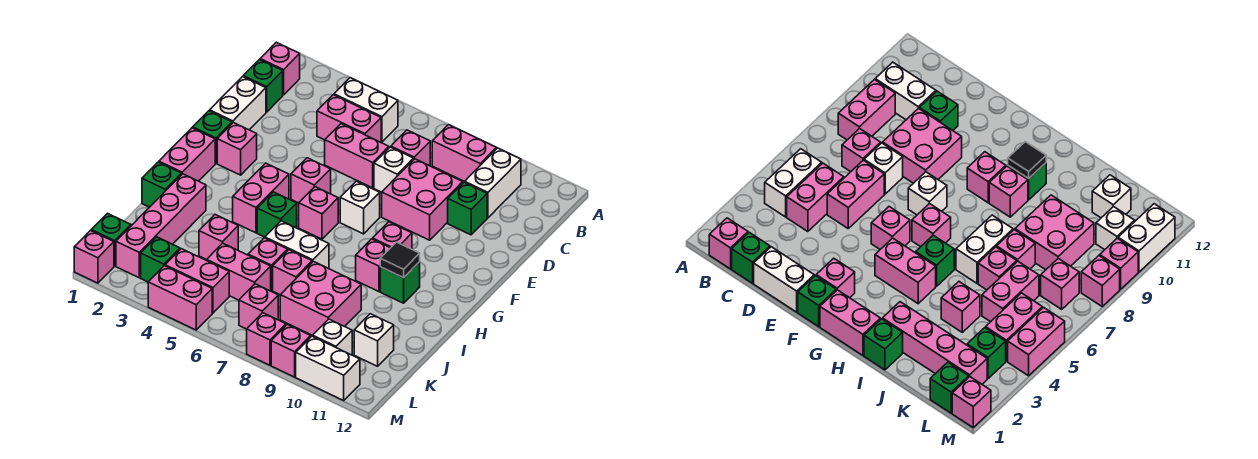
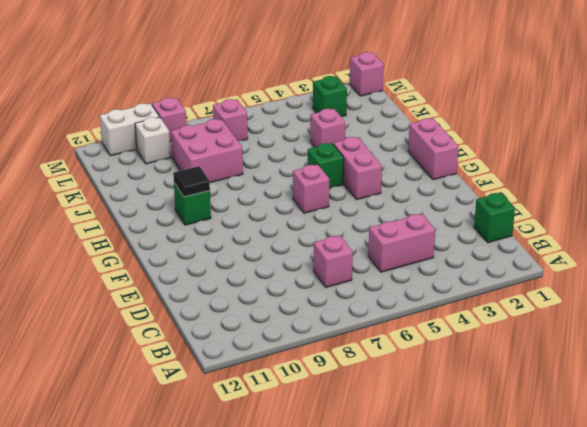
none -> pink brick B1 level 1
none -> white brick B4:B5 level 1
none -> pink brick B8:B9 level 1
none -> white brick B10:C10 level 1

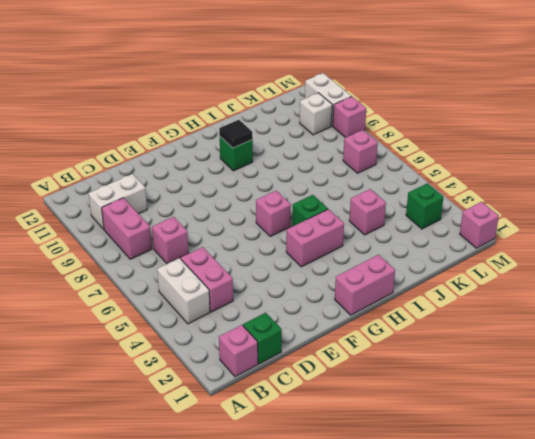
none -> white brick D1:E1 level 1
none -> pink brick D5:D6 level 1
none -> white brick D7 level 1
none -> pink brick D8:E9 level 1

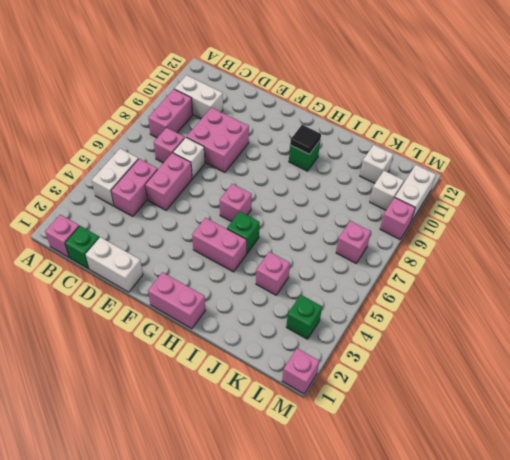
none -> green brick D10 level 1
none -> green brick F1 level 1
none -> pink brick F2 level 1
none -> pink brick F5 level 1

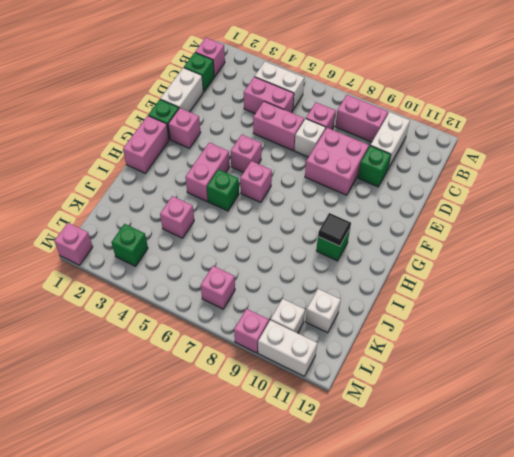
none -> white brick F7 level 1
none -> pink brick G9 level 1
none -> pink brick H9 level 1
none -> green brick I1 level 1

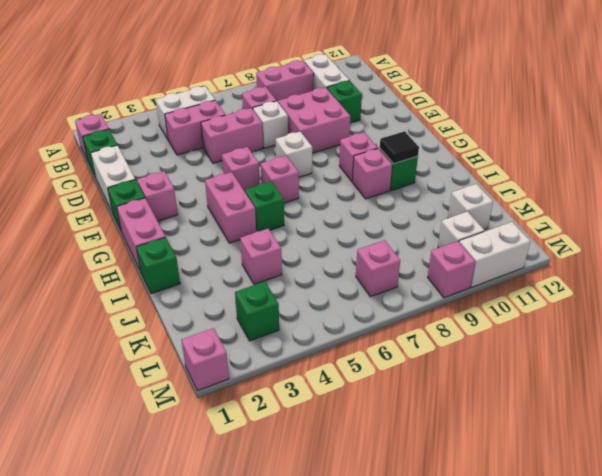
none -> pink brick I2:L2 level 1
none -> white brick I6:I7 level 1
none -> pink brick J6 level 1
none -> pink brick J7 level 1

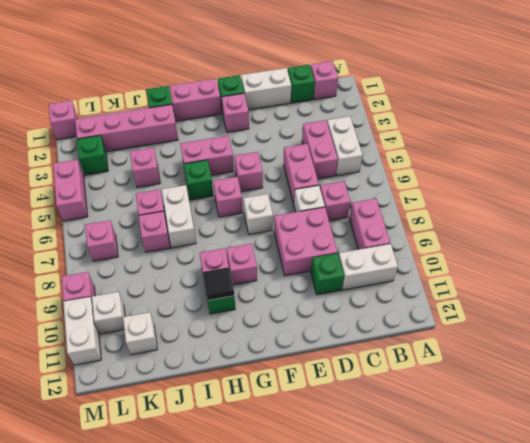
none -> pink brick J8:K9 level 1
none -> pink brick K5:K6 level 1
none -> green brick L1 level 1
none -> pink brick L4:L5 level 1

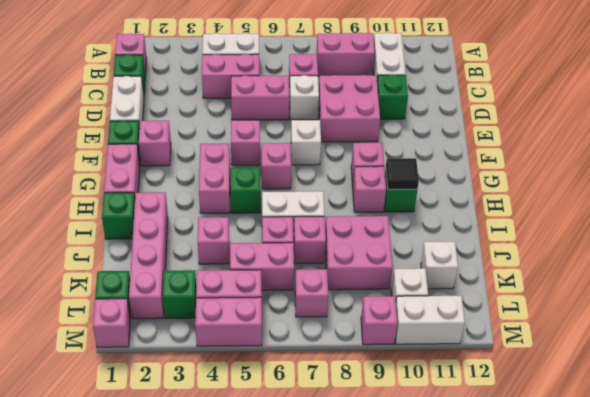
none -> pink brick M8 level 1

